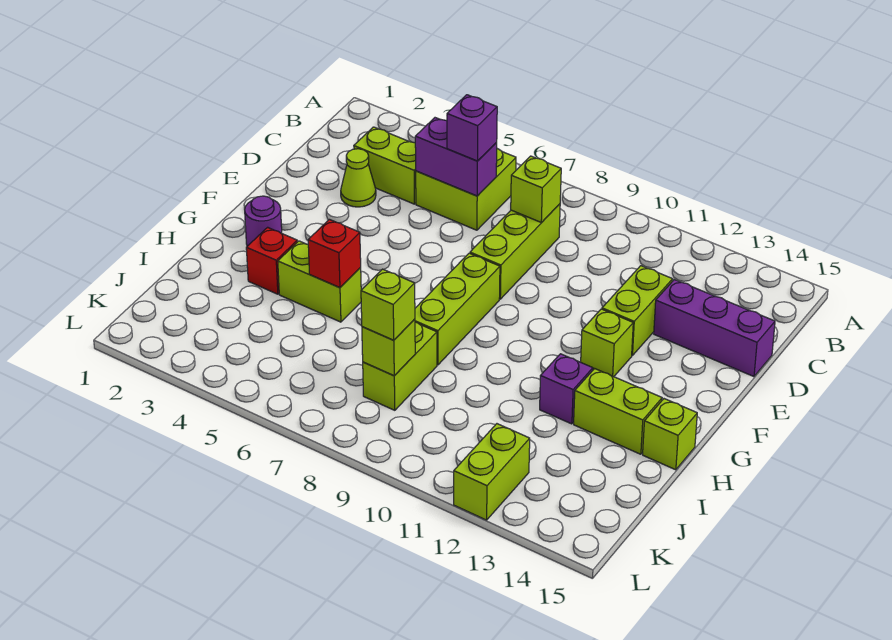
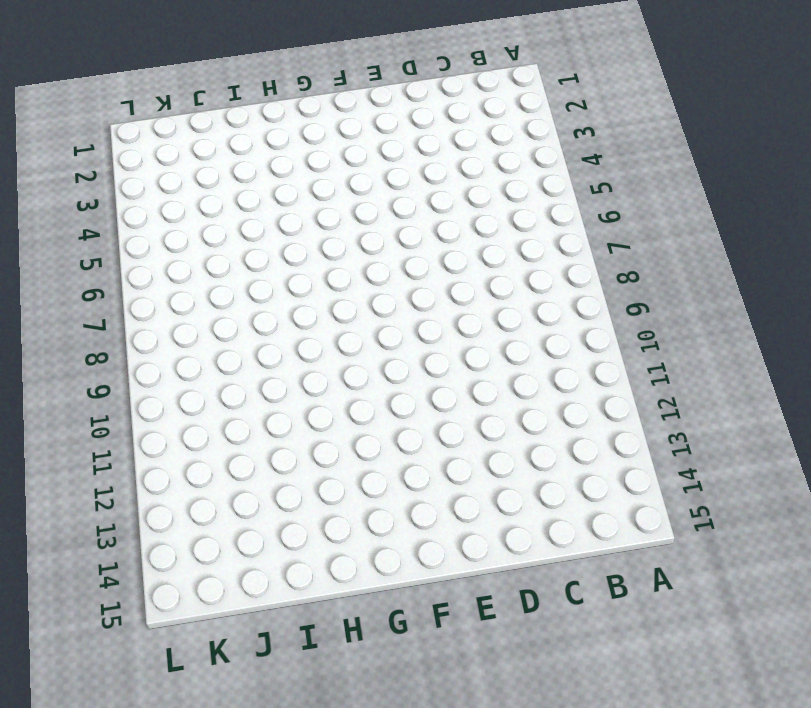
none -> lime brick B5:C6 level 1
none -> lime brick C3:C4 level 1
none -> lime brick C8:E8 level 1

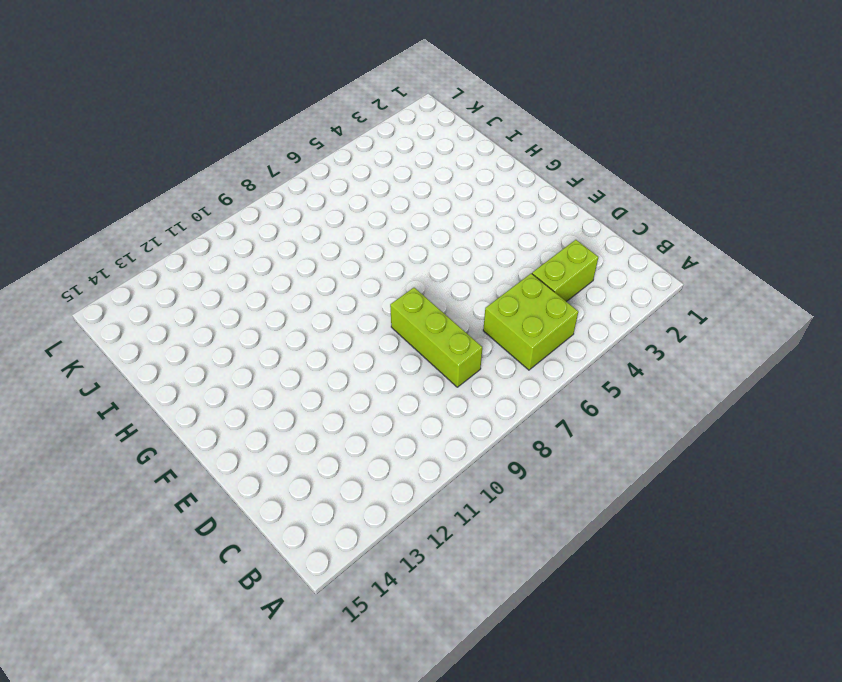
none -> lime cone D3 level 1
none -> lime brick D12:E12 level 1
none -> purple brick D13:D15 level 1

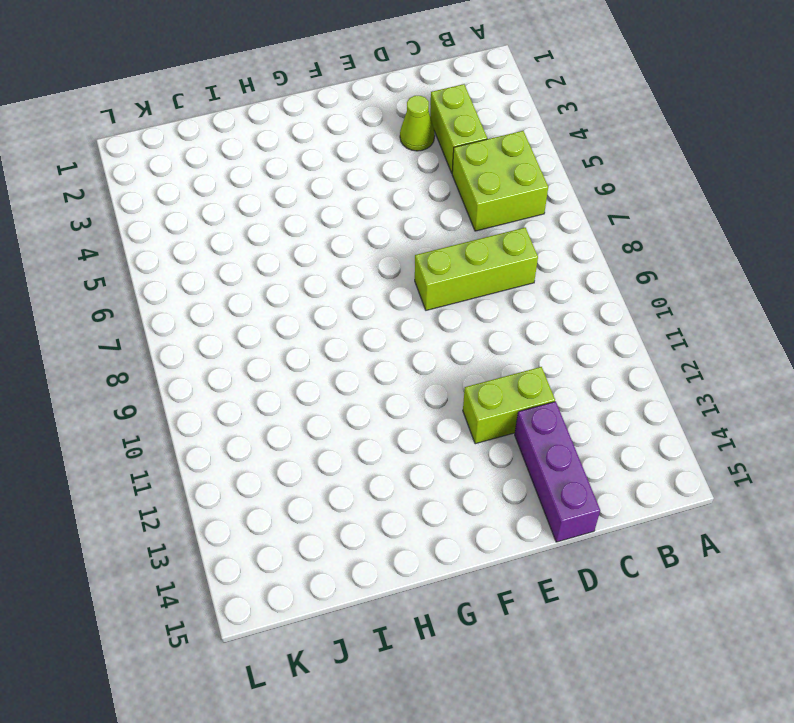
none -> lime brick F8:H8 level 1
none -> lime brick F12 level 1
none -> purple round brick G2 level 1

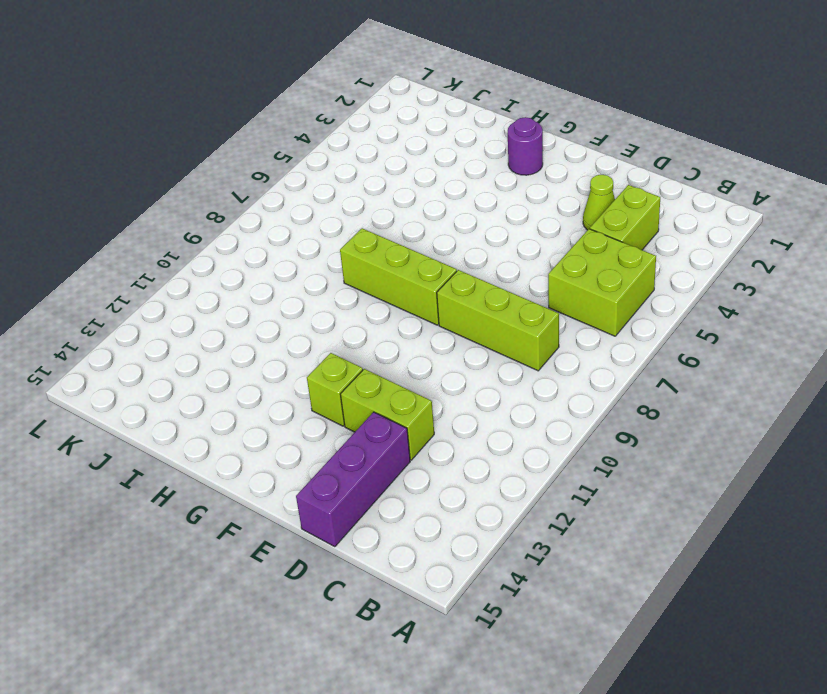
none -> red brick H3 level 1
none -> lime brick H4:H5 level 1
none -> purple brick H12 level 1

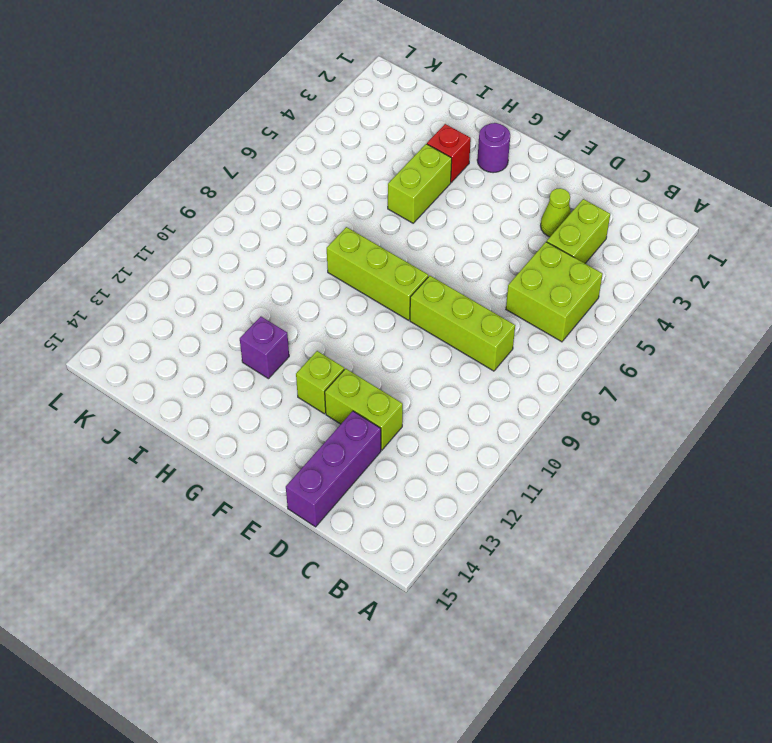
none -> lime brick H13:H14 level 1
none -> lime brick H15 level 1
none -> lime brick I8:J8 level 1

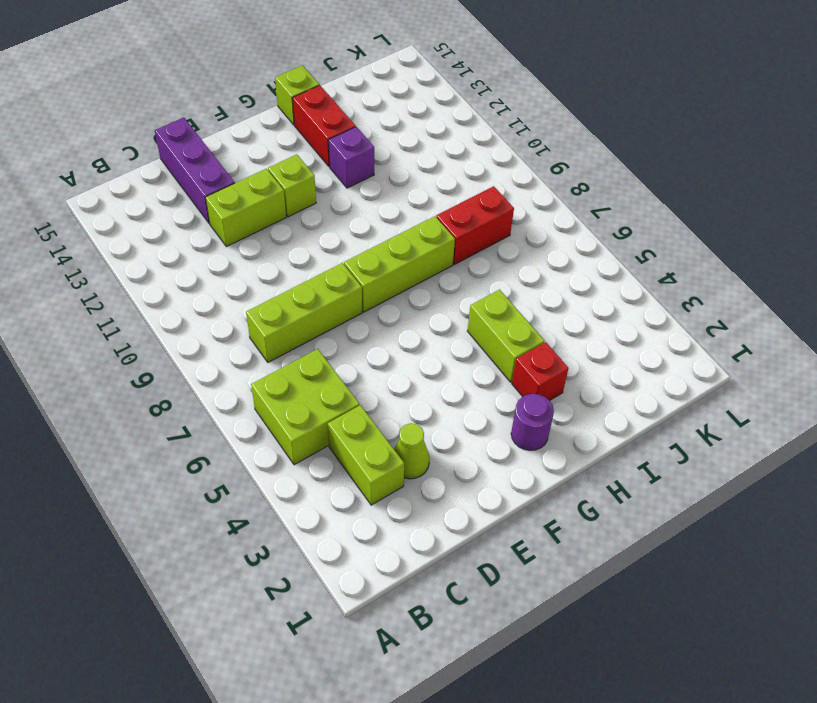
red brick H13:H14 level 1 -> lime brick H13:H14 level 1
red brick I8:J8 level 1 -> lime brick I8:J8 level 1
none -> lime brick K12:L12 level 1
none -> purple brick C5:C6 level 2
none -> lime brick C8 level 2

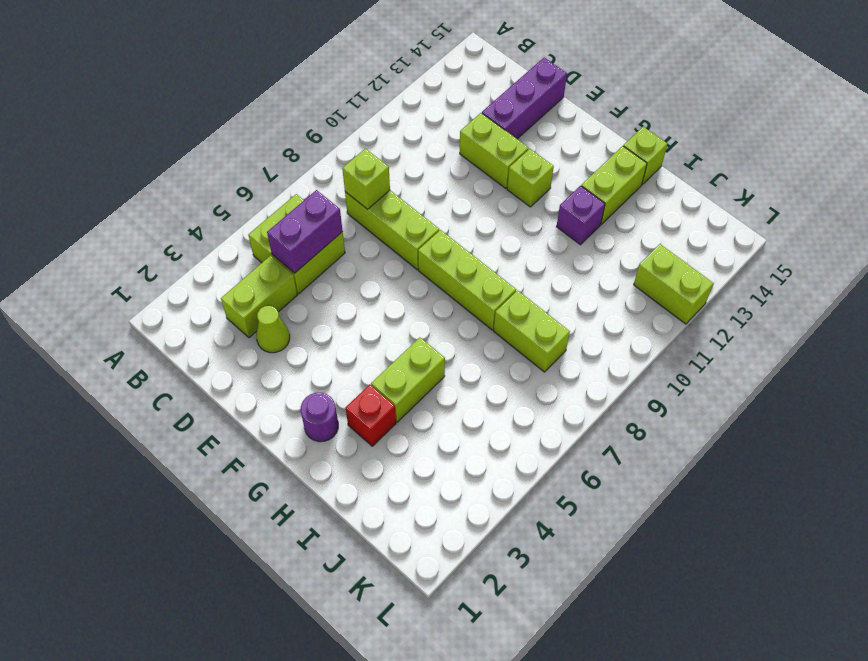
none -> red brick H5 level 2
none -> lime brick J8 level 2
none -> purple brick C6 level 3

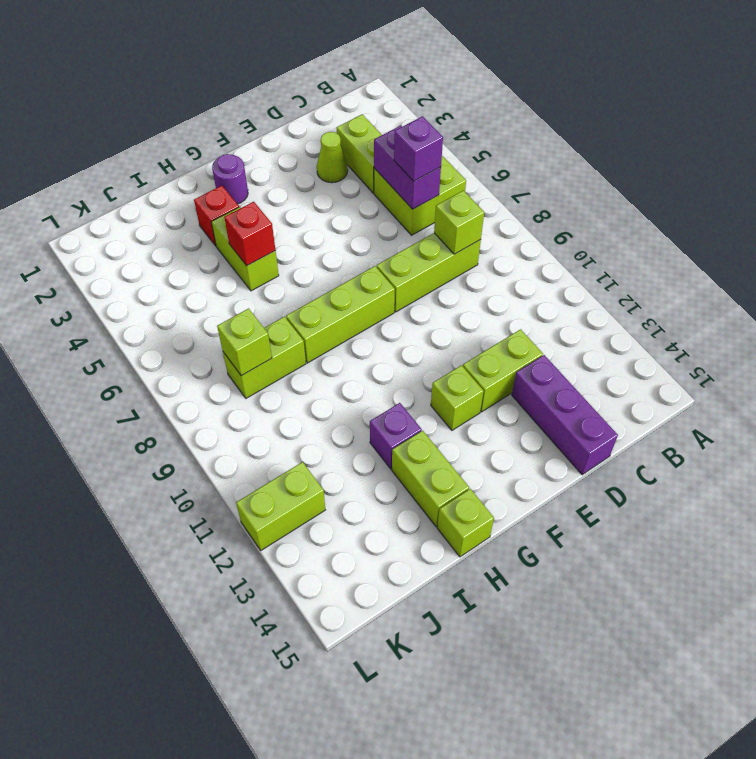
none -> lime brick J8 level 3

